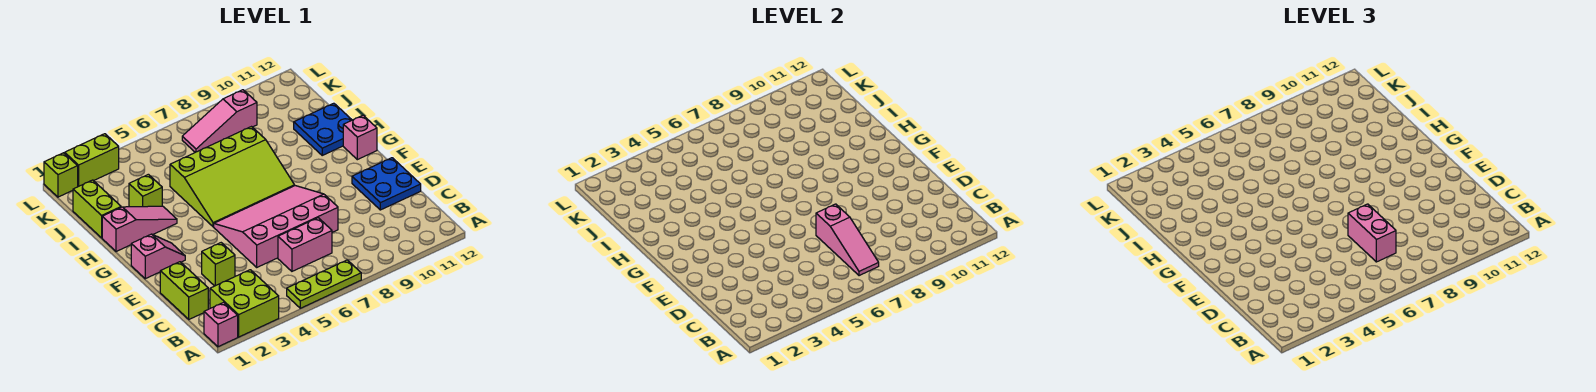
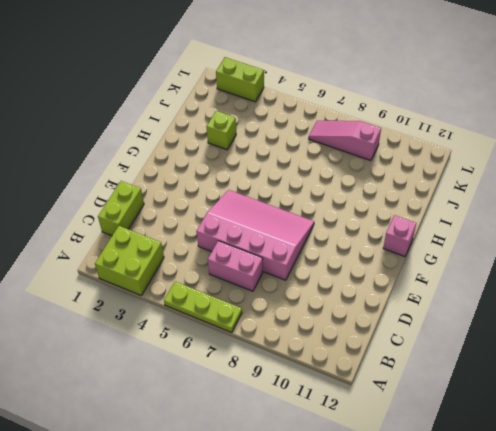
none -> pink brick A1 level 1
none -> lime brick D3 level 1
none -> blue plate D11:E12 level 1

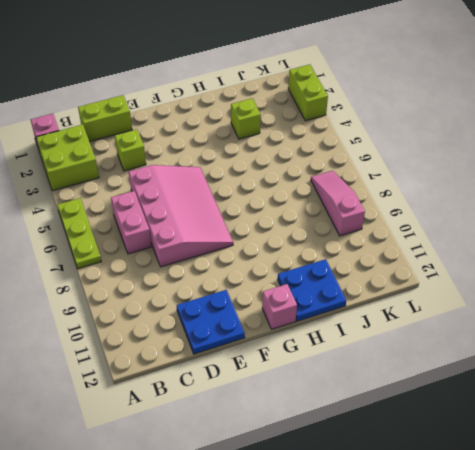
none -> pink slope F1:F2 level 1 top 1
none -> lime slope G5:I8 level 1 top I
none -> pink slope H1:H3 level 1 top 1

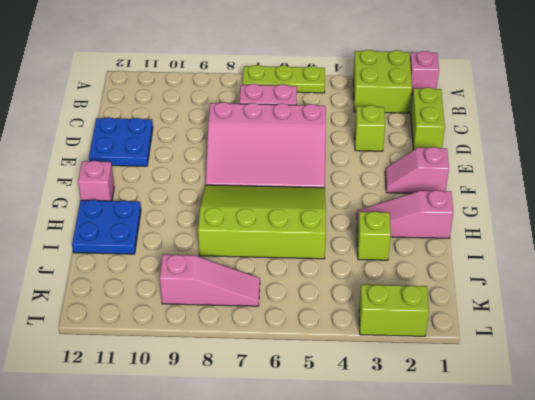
none -> lime brick I1:J1 level 1
none -> lime brick L1 level 1
none -> pink slope B7:D7 level 2 top D

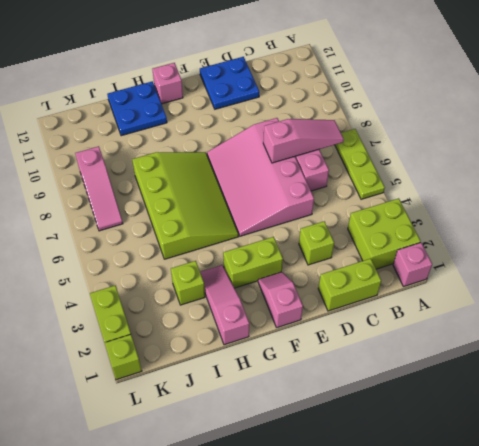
lime brick F3:G3 level 1 -> lime brick I1:J1 level 1
none -> pink brick C7:D7 level 3

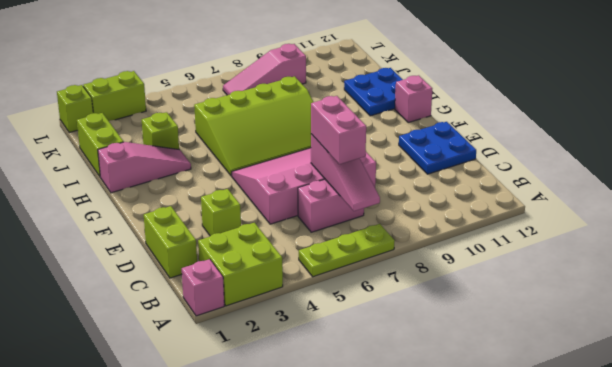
none -> pink slope F1:F2 level 1 top 1

